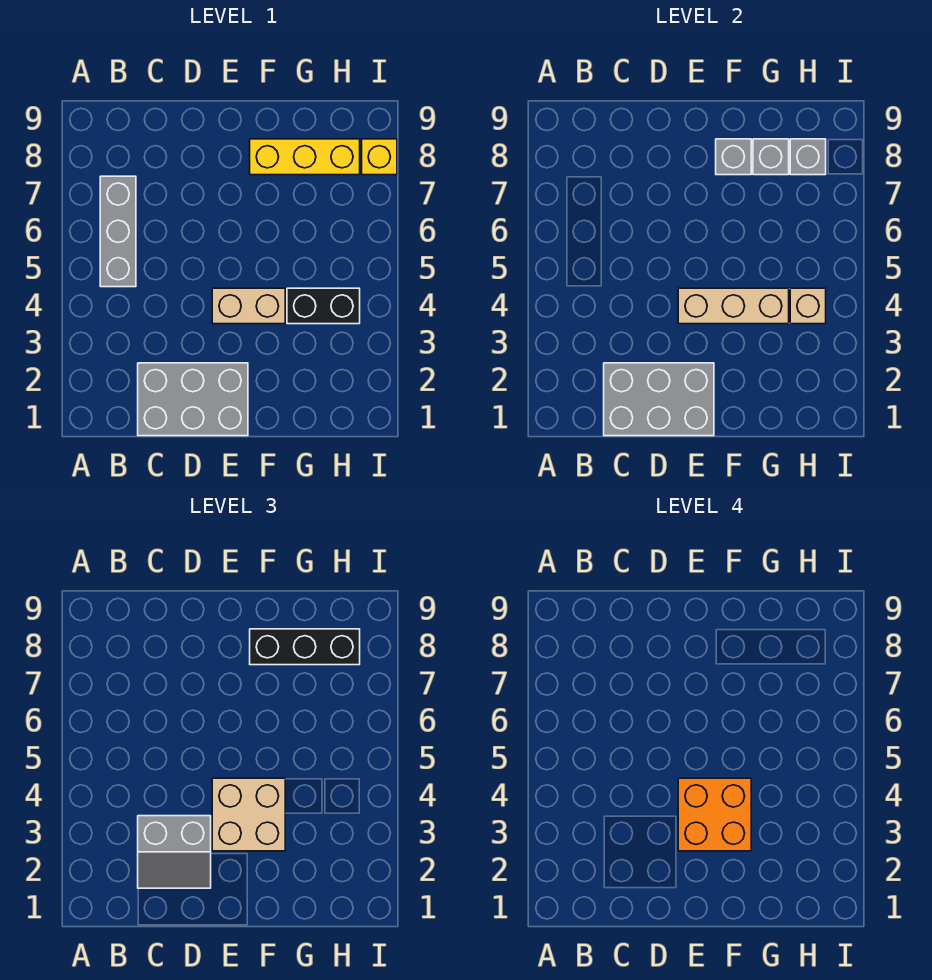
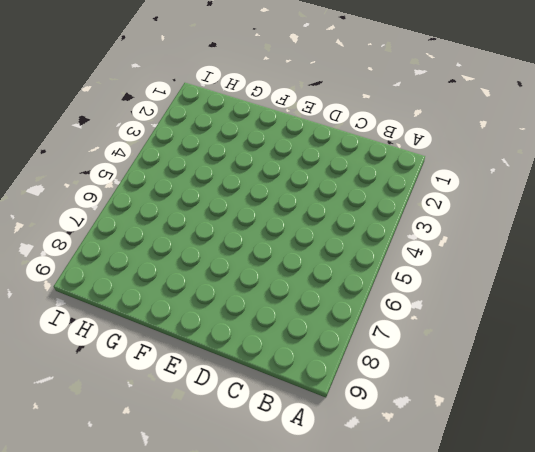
none -> grey brick B5:B7 level 1
none -> grey brick C1:E2 level 1
none -> tan brick E4:F4 level 1

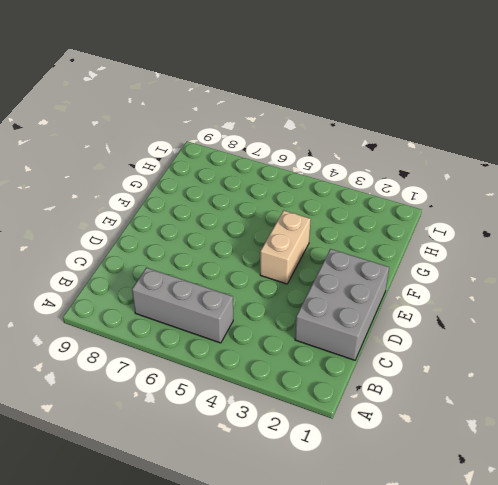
none -> yellow brick F8:H8 level 1
none -> black brick G4:H4 level 1
none -> yellow brick I8 level 1

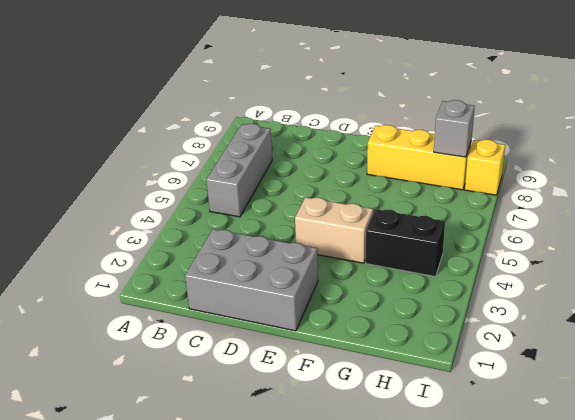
none -> grey brick C1:E2 level 2
none -> tan brick E4:G4 level 2
none -> grey brick F8 level 2

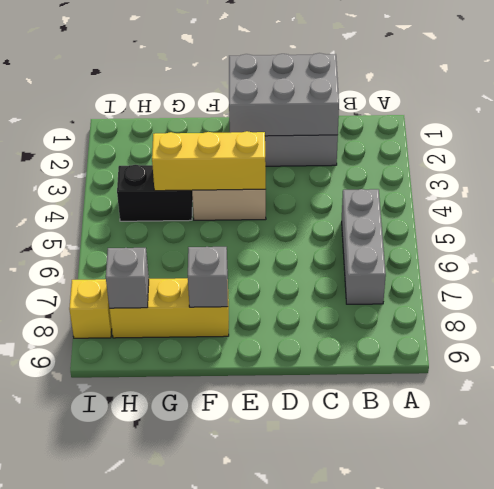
yellow brick E4:G4 level 2 -> tan brick E4:G4 level 2
none -> grey brick G8 level 2
none -> tan brick H4 level 2
none -> grey slope C2:D3 level 3 top 3

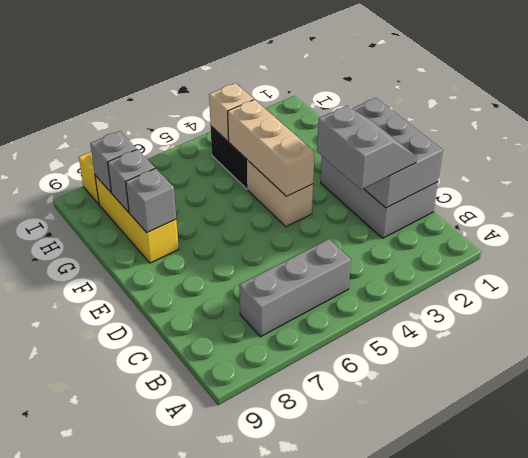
none -> tan brick E3:F4 level 3
none -> black brick F8:H8 level 3
none -> orange brick E3:F4 level 4

